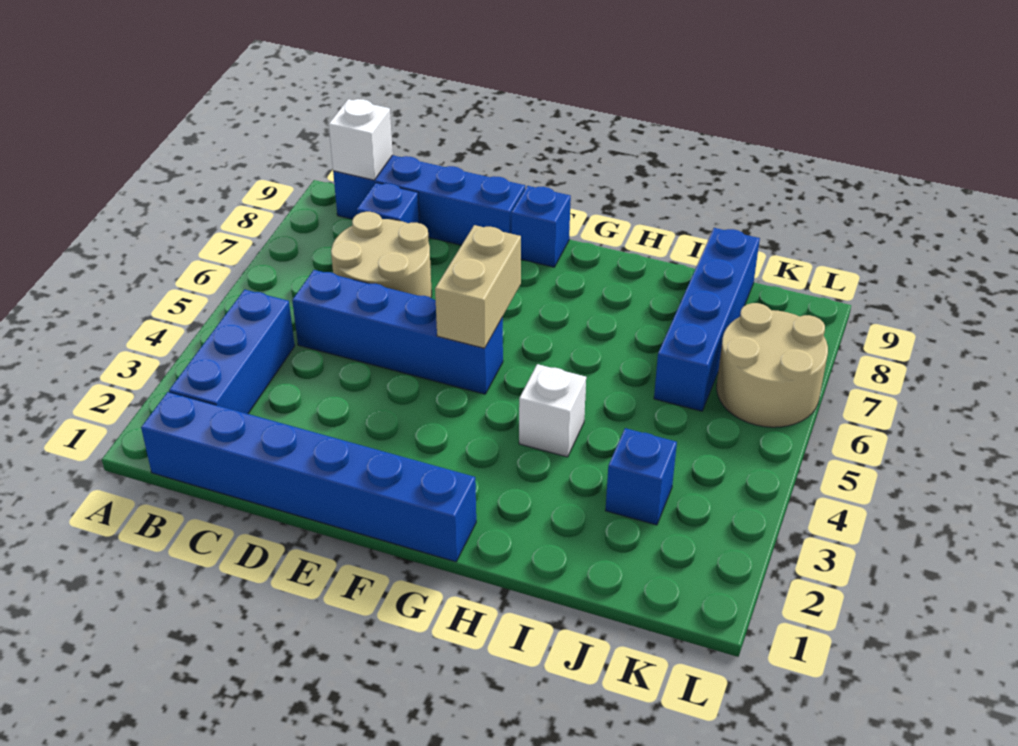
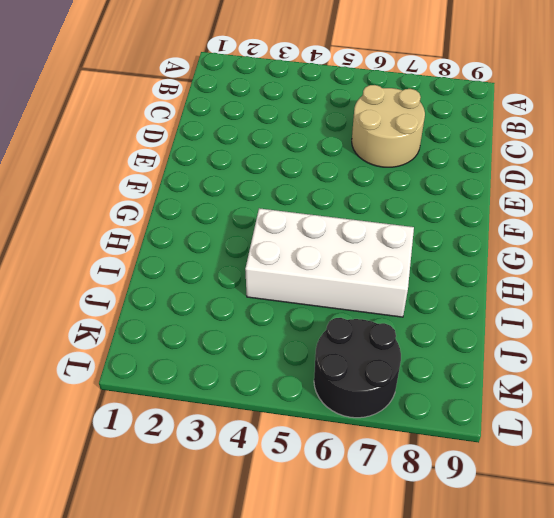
white brick H4:I7 level 1 -> white brick H4 level 1
black round brick K6:L7 level 1 -> tan round brick K6:L7 level 1
none -> blue brick B1:G1 level 1
none -> blue brick B2:B4 level 1
none -> blue brick B9:E9 level 1

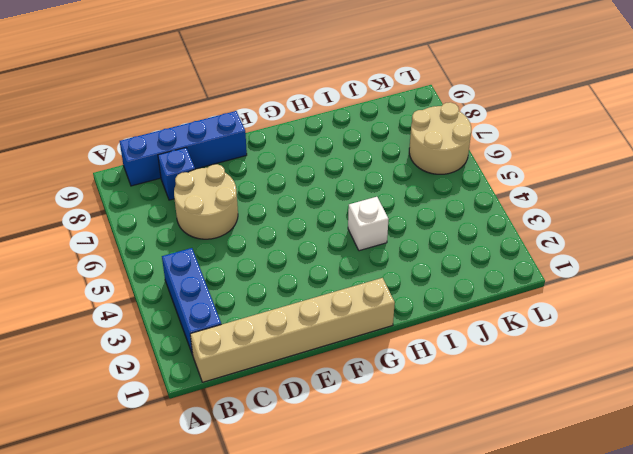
tan brick B1:G1 level 1 -> blue brick B1:G1 level 1
none -> blue brick C5:F5 level 1
none -> blue brick F9 level 1
none -> blue brick J3 level 1

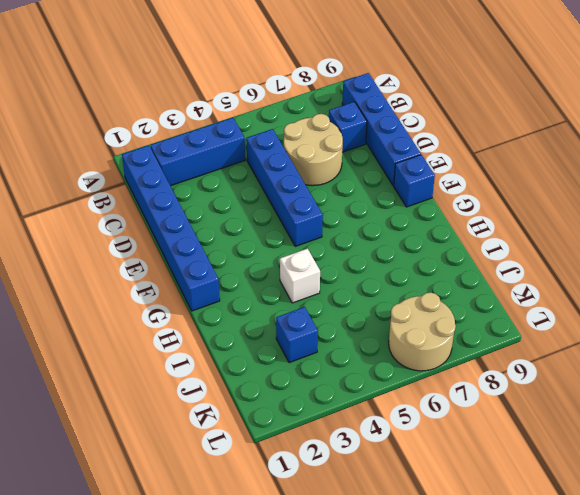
none -> blue brick J6:J9 level 1
none -> white brick B9 level 2
none -> tan brick F5:F6 level 2

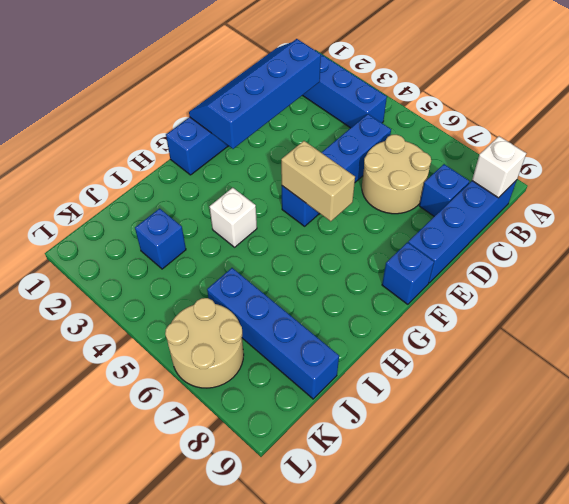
blue slope C1:F2 level 2 top 2 -> none

